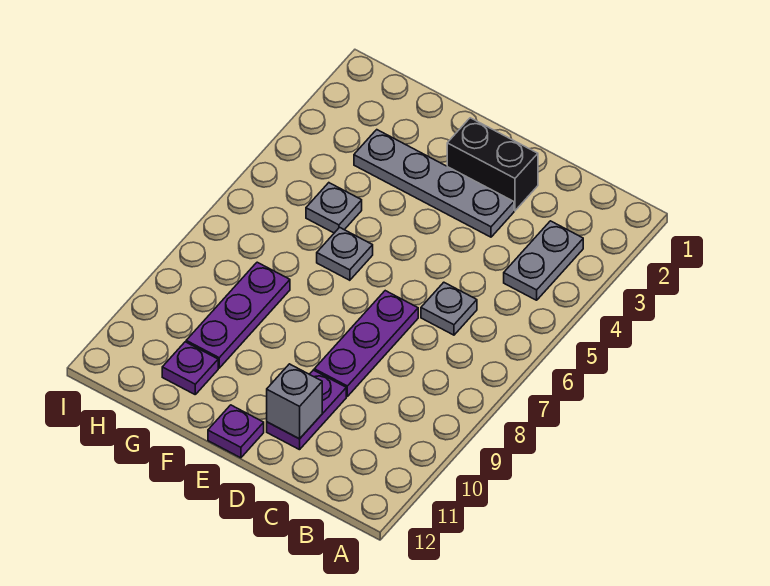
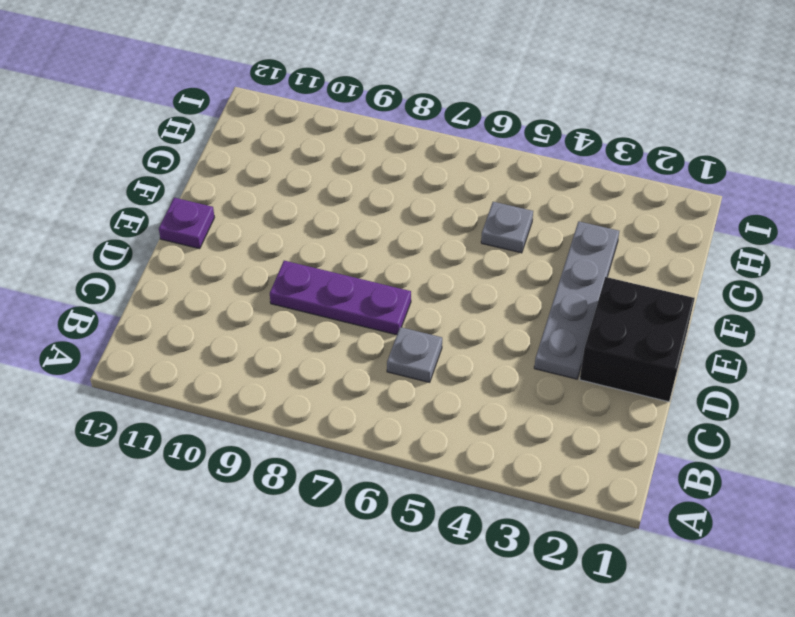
black brick D1:E2 level 1 -> black brick D2:E2 level 1
none -> grey plate B3:B4 level 1
none -> purple plate D10:D11 level 1
none -> grey plate F6 level 1

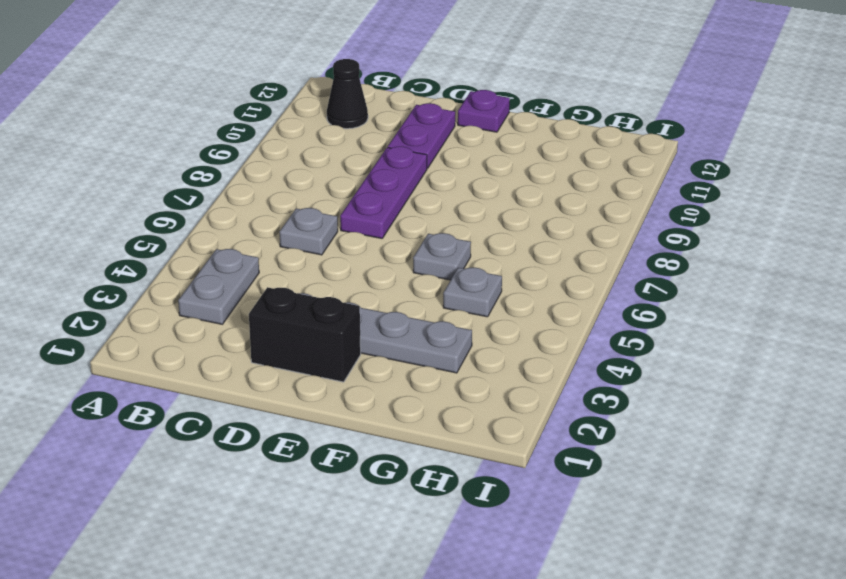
black cone B11 level 1 -> none
none -> purple plate G8:G10 level 1
none -> purple plate G11 level 1
none -> grey brick D11 level 2

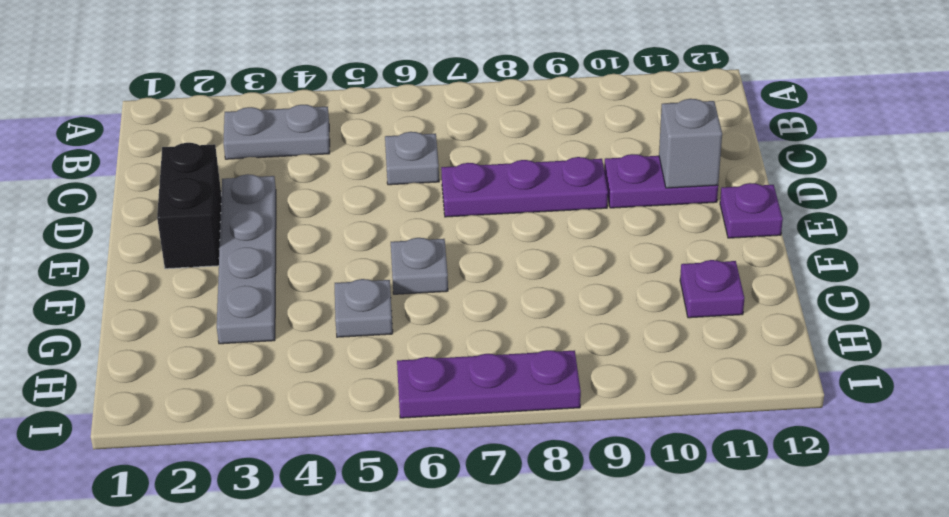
purple plate I6:I8 level 1 -> purple plate G8:G10 level 1

